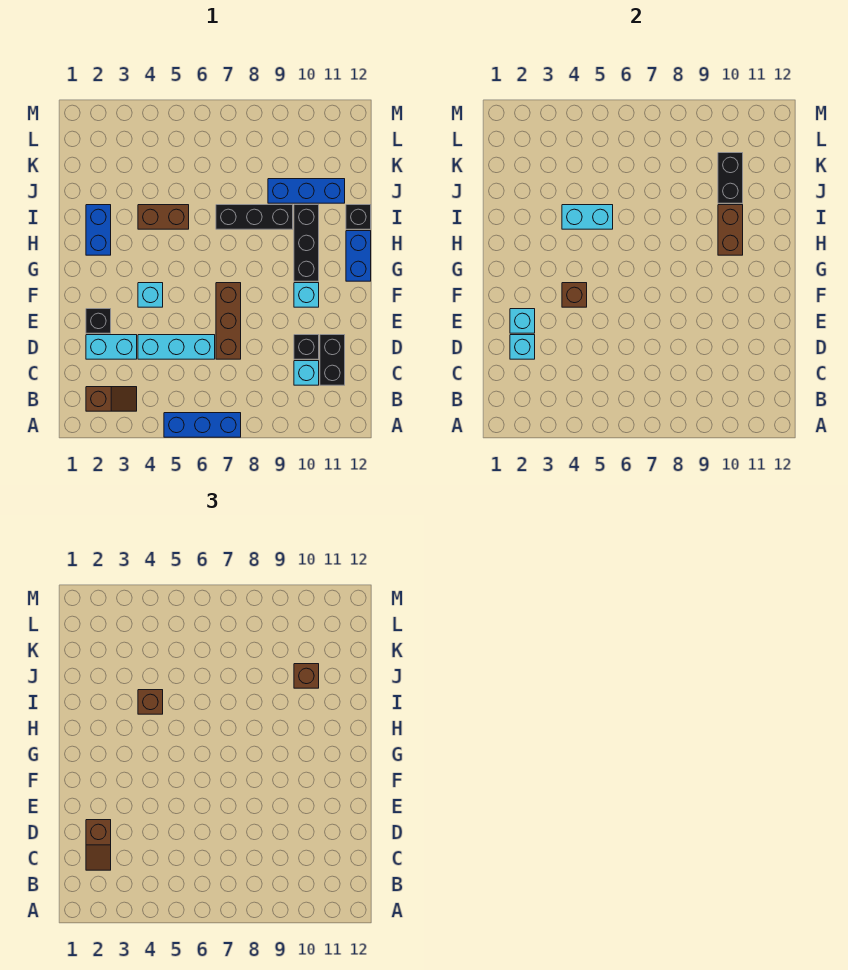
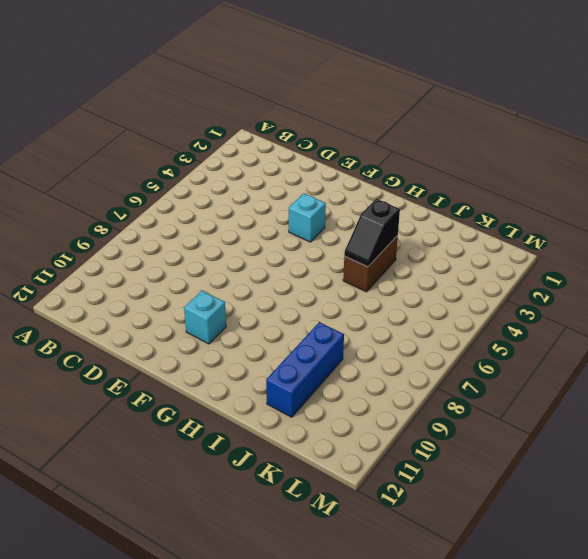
black slope I4:I5 level 2 top 4 -> cyan brick I4:I5 level 2
none -> blue brick A5:A7 level 1
none -> brown slope B2:B3 level 1 top 2
none -> cyan brick C10 level 1

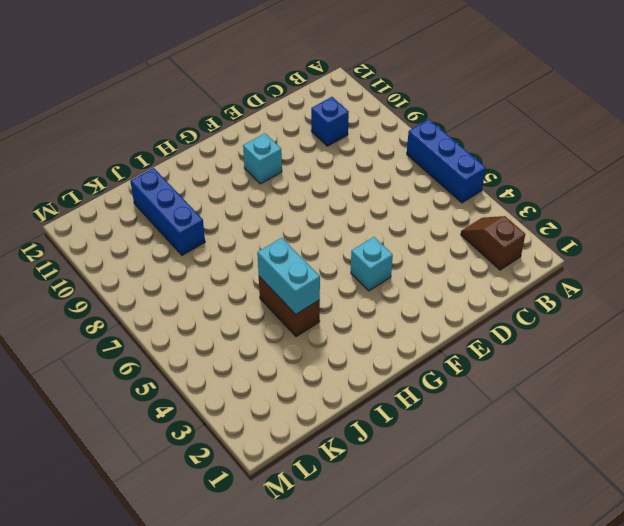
blue brick C10 level 1 -> cyan brick C10 level 1
none -> black brick C11:D11 level 1
none -> cyan brick D2:D3 level 1
none -> cyan brick D4:D6 level 1

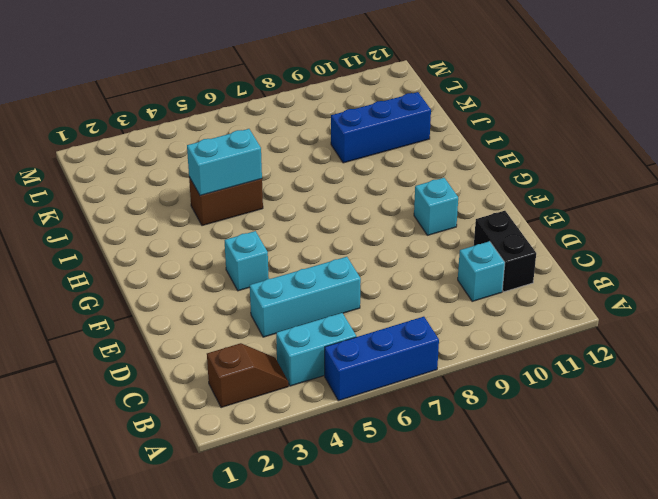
cyan brick B4:B5 level 1 -> cyan brick D2:D3 level 1
none -> brown brick D7:F7 level 1
none -> black brick D10 level 1
none -> black brick E2 level 1

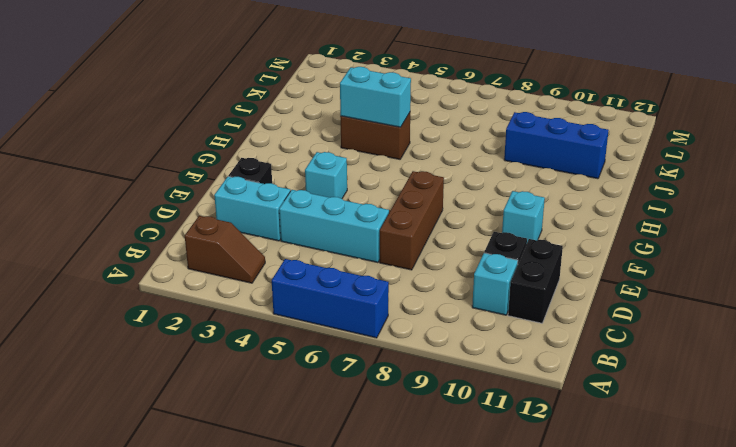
none -> black brick G10:I10 level 1
none -> blue brick G12:H12 level 1
none -> blue brick H2:I2 level 1

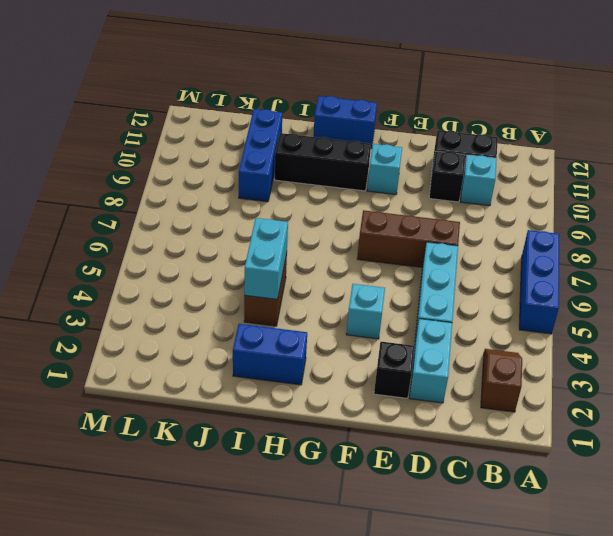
none -> black brick I7:I9 level 1
none -> black brick I12 level 1
none -> cyan brick D2 level 2

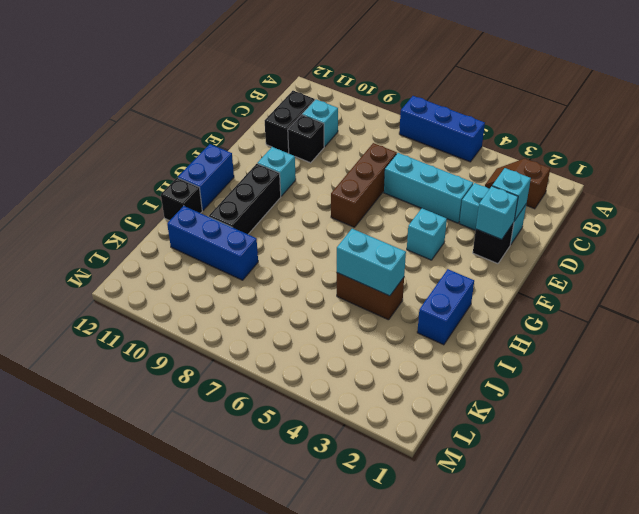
none -> black brick I7:I9 level 1
none -> brown brick F4 level 2
none -> brown brick H10:I10 level 2

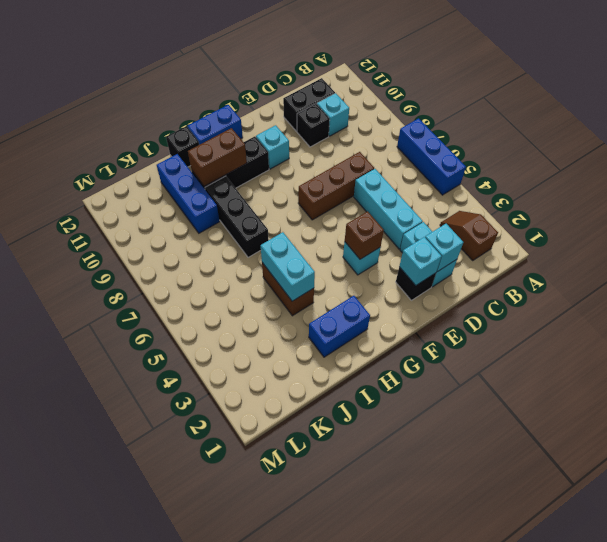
none -> black brick J10:K10 level 2
none -> brown slope C2:D2 level 3 top D
none -> brown brick I4 level 3

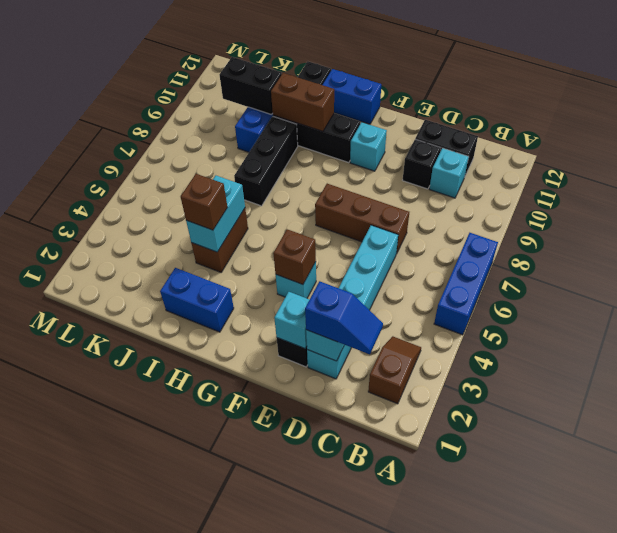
blue slope C2:D2 level 3 top D -> brown slope C2:D2 level 3 top D
none -> brown brick J10 level 3

